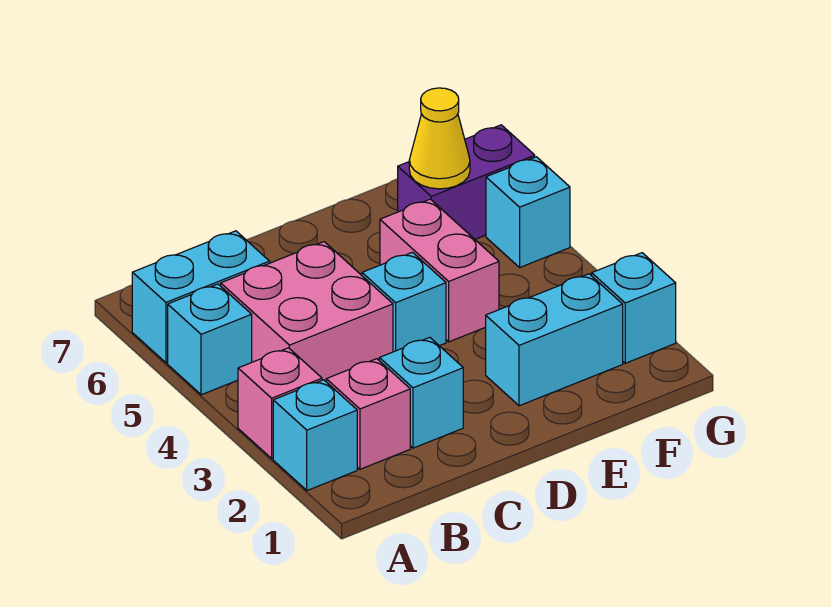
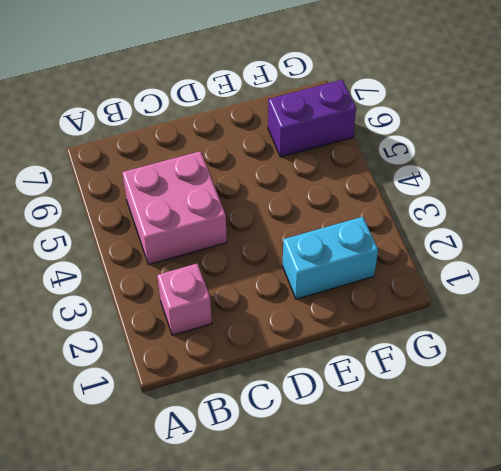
none -> cyan brick A2 level 1
none -> pink brick A3 level 1
none -> cyan brick A5 level 1

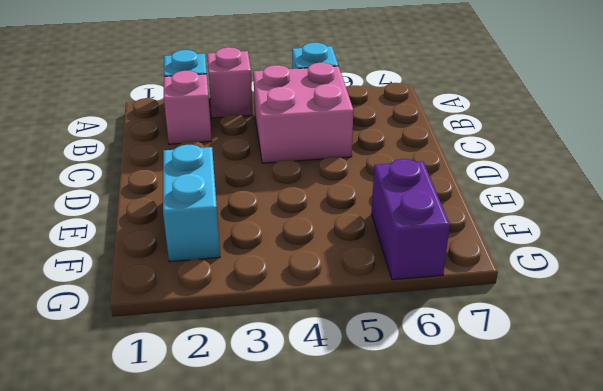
none -> cyan brick A6:B6 level 1
none -> cyan brick C2 level 1
none -> cyan brick D4 level 1

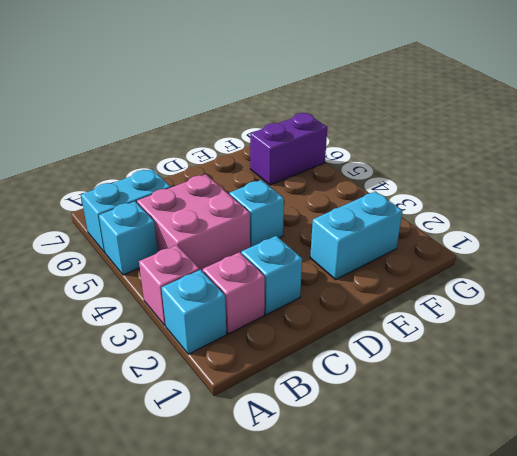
none -> pink brick E4:E5 level 1
none -> cyan brick G2 level 1
none -> cyan brick G5 level 1

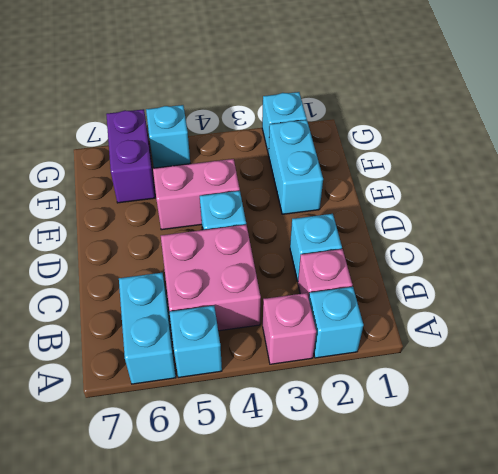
none -> yellow cone F6 level 2

